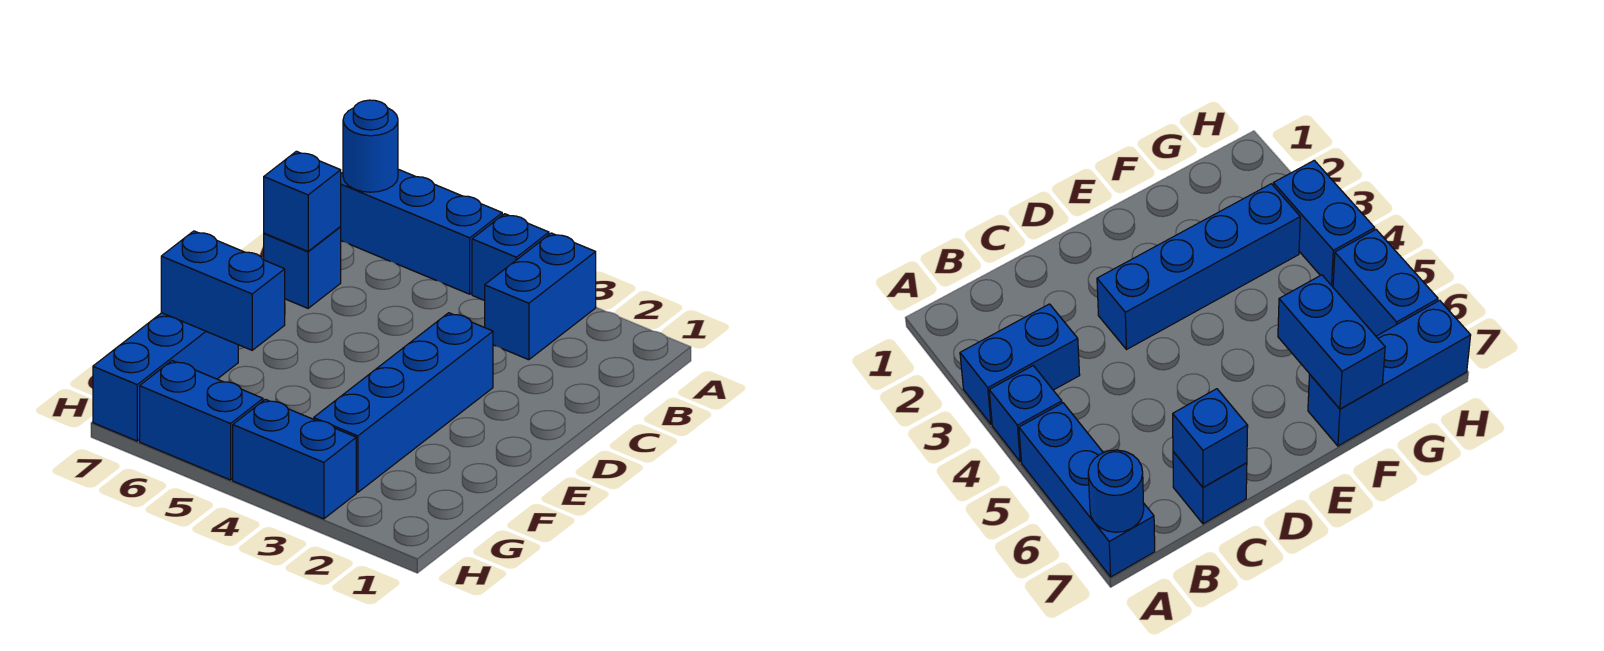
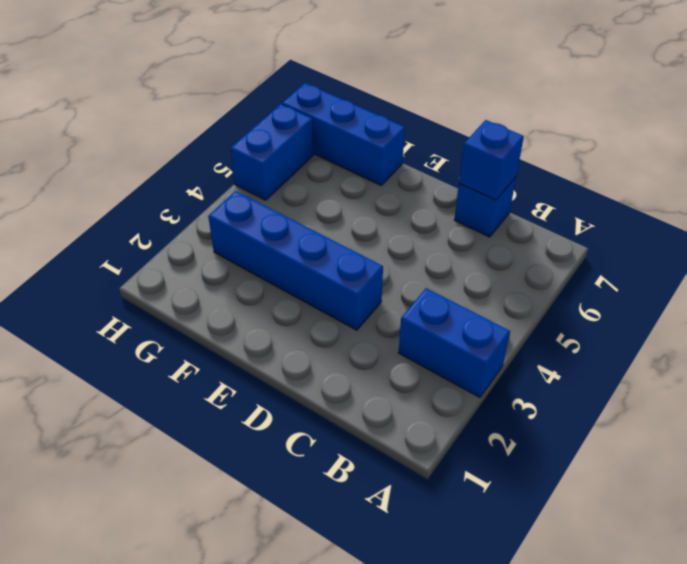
none -> blue brick A4 level 1
none -> blue brick A5:A7 level 1

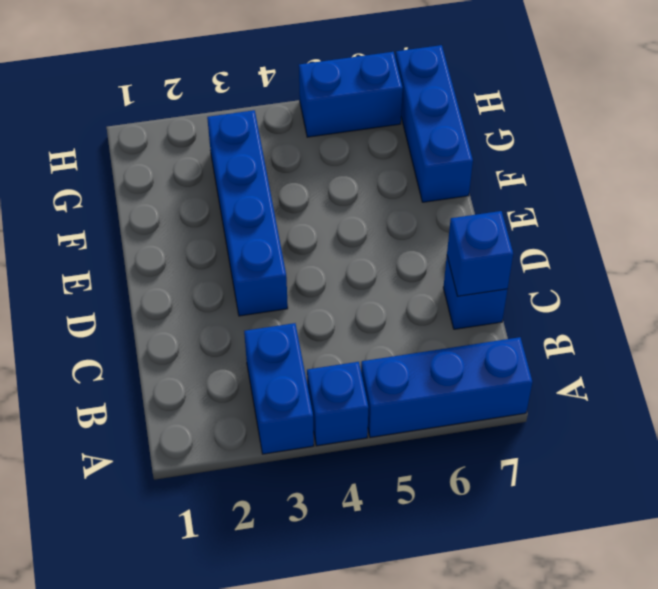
none -> blue brick H3:H4 level 1
none -> blue round brick A7 level 2

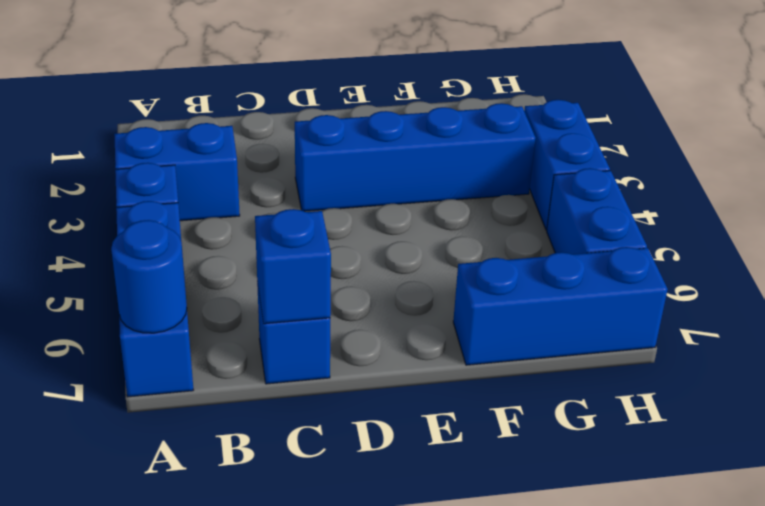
none -> blue brick F6:F7 level 2

